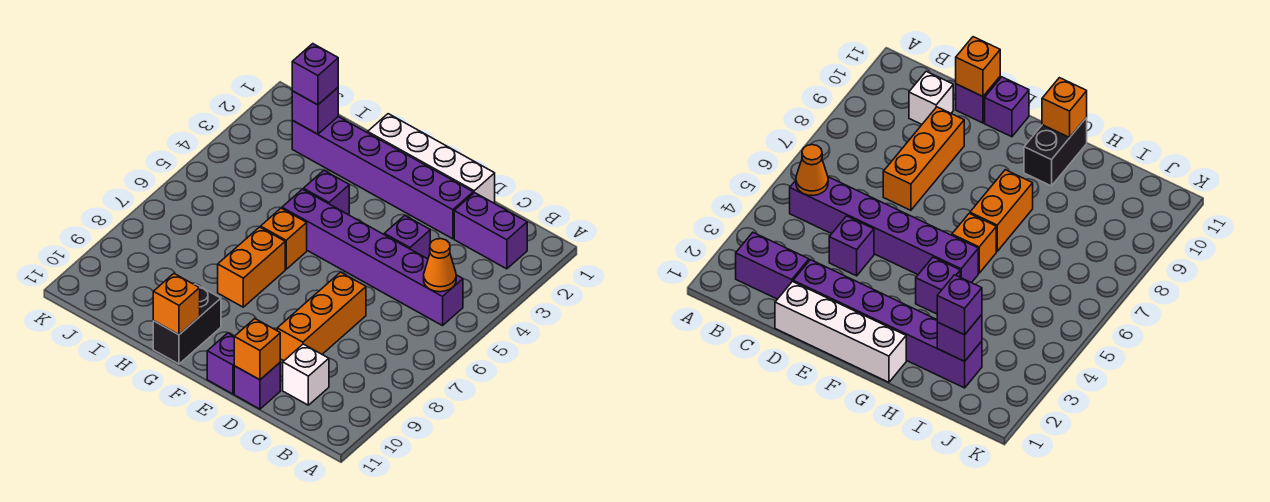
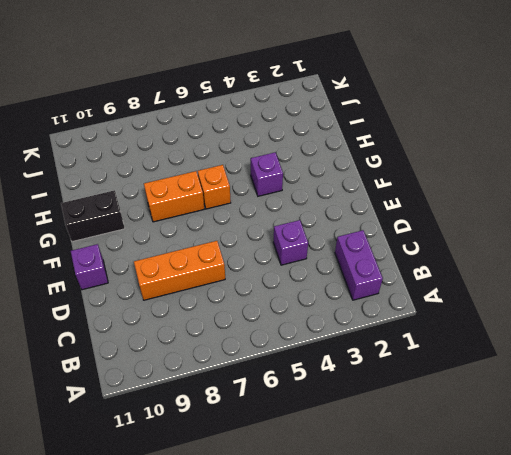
none -> purple brick B5:G5 level 1
none -> white brick C10 level 1
none -> white brick D1:G1 level 1

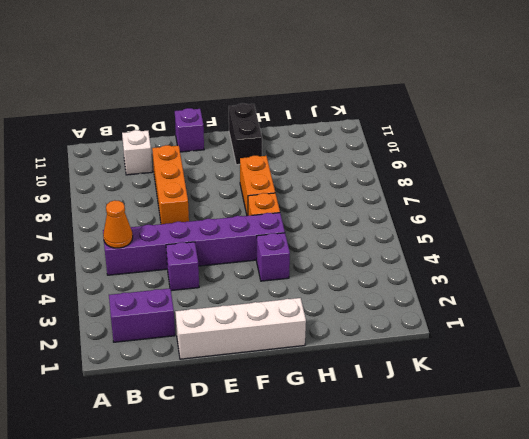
none -> purple brick D2:I2 level 1
none -> purple brick D11 level 1
none -> orange brick D11 level 2

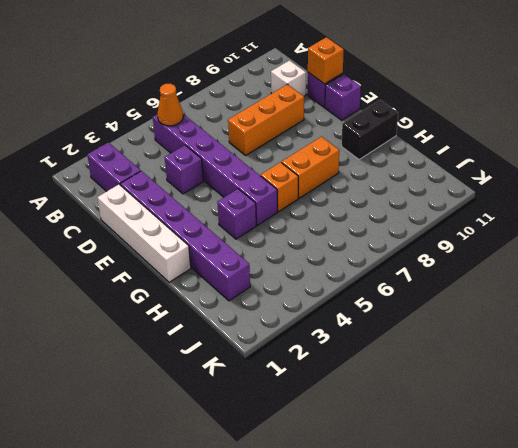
none -> orange brick G11 level 2
none -> purple brick I2 level 2
none -> purple brick I2 level 3

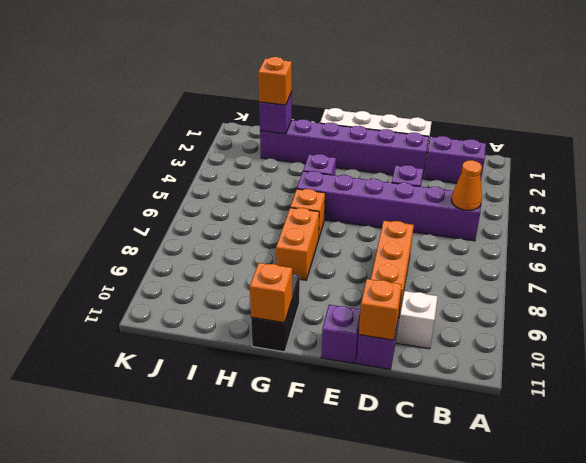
orange brick I2 level 3 -> purple brick I2 level 3

